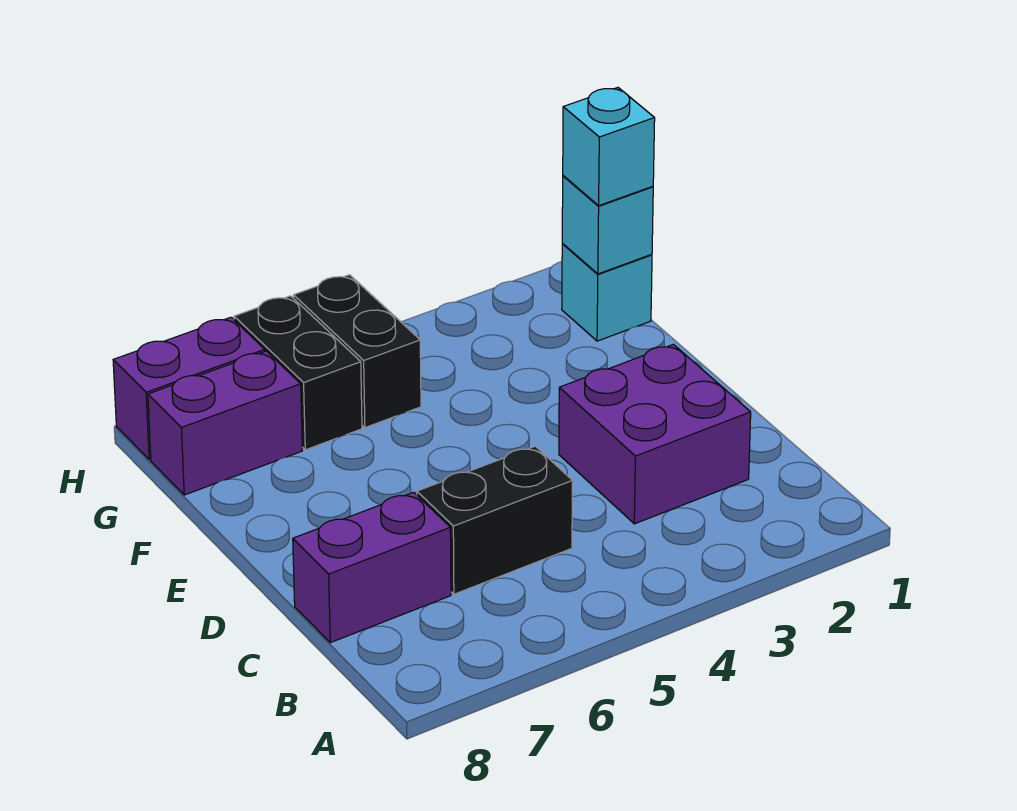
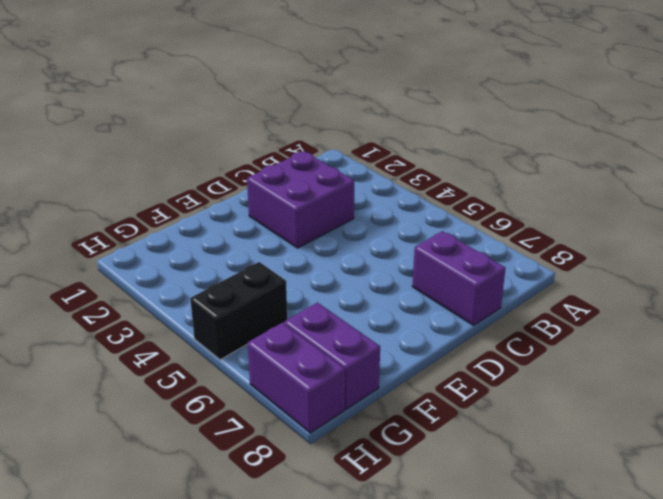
none -> black brick C5:C6 level 1
none -> cyan brick G1 level 1

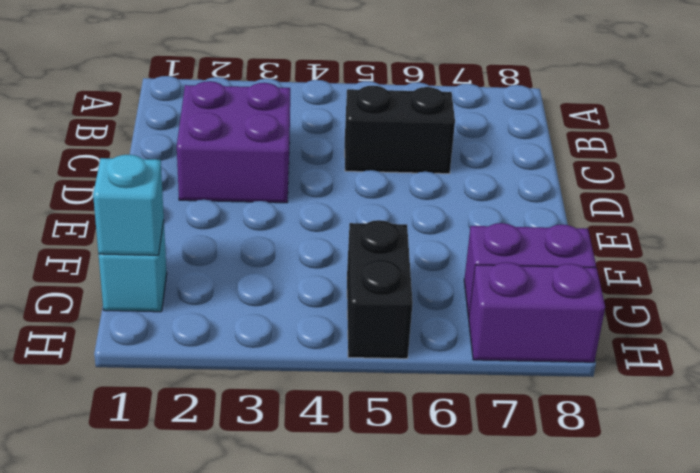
none -> purple brick C7:C8 level 1
none -> black brick G6:H6 level 1

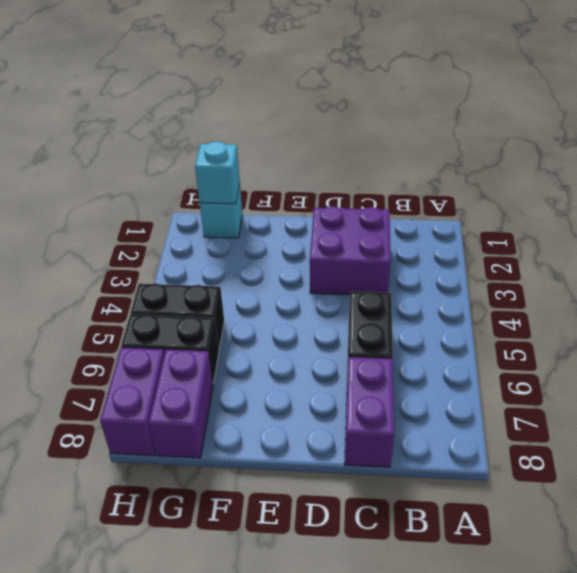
none -> cyan brick G1 level 3

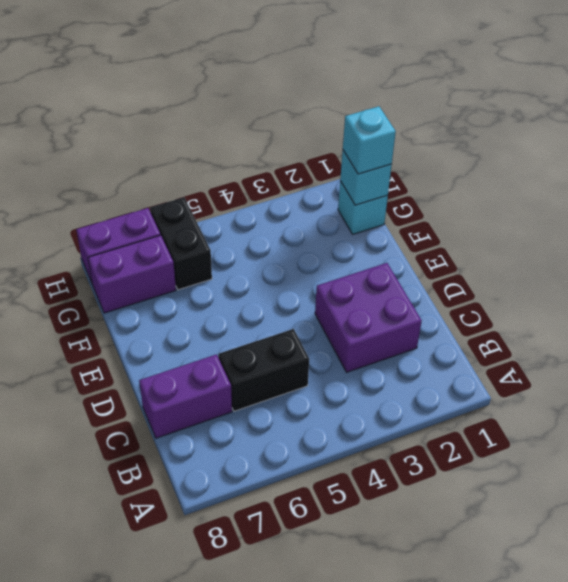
none -> black brick G5:H5 level 1

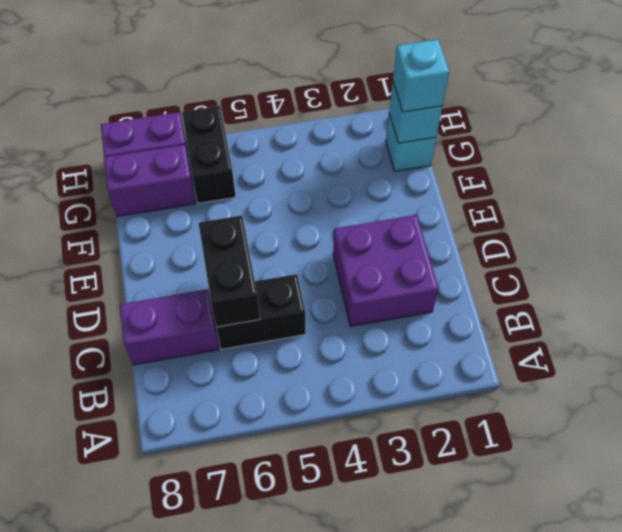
black brick C6:D6 level 2 -> black brick G5:H5 level 1

